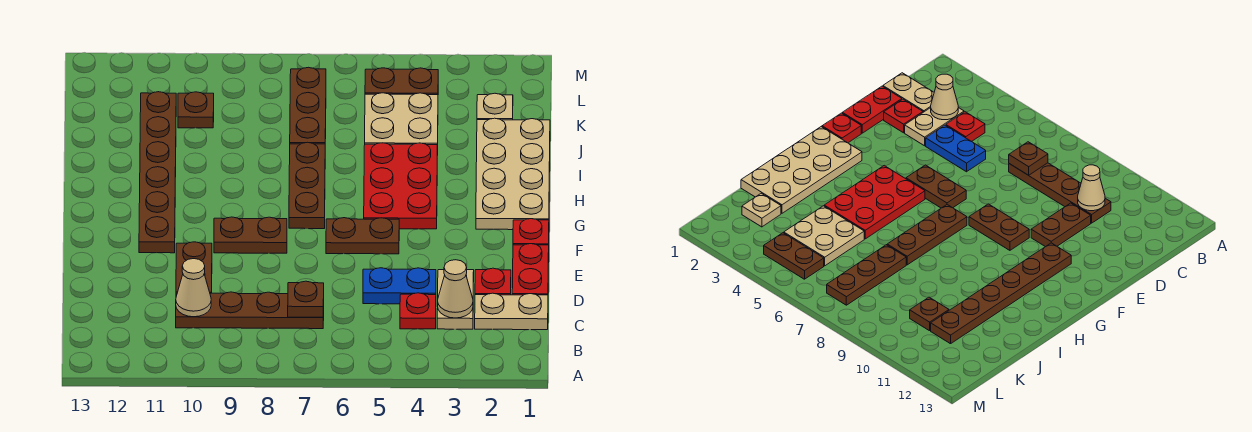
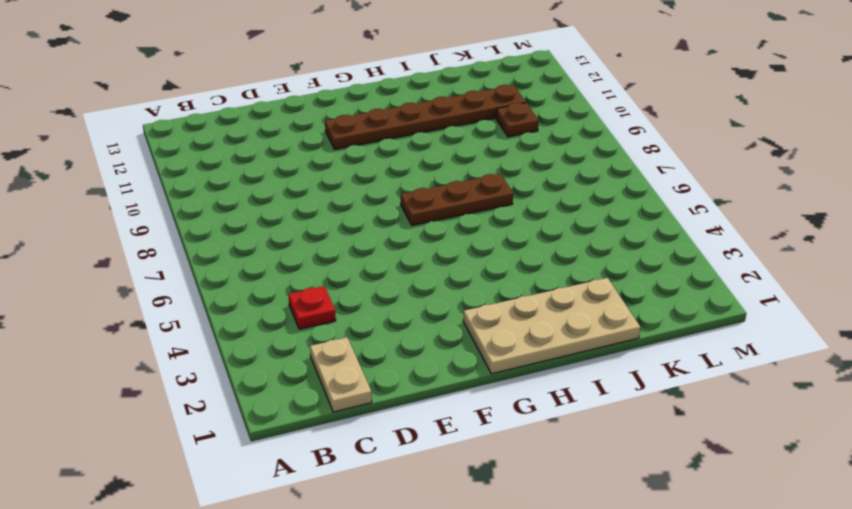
none -> tan plate C3:D3 level 1
none -> brown plate C7:C10 level 1
none -> red plate D1:E1 level 1

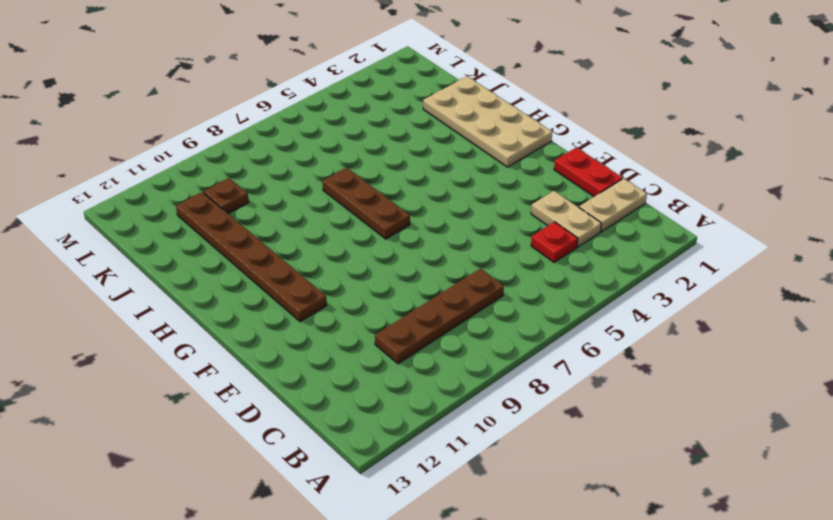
none -> red plate D2 level 1
none -> blue plate D4:D5 level 1
none -> brown plate D10:E10 level 1

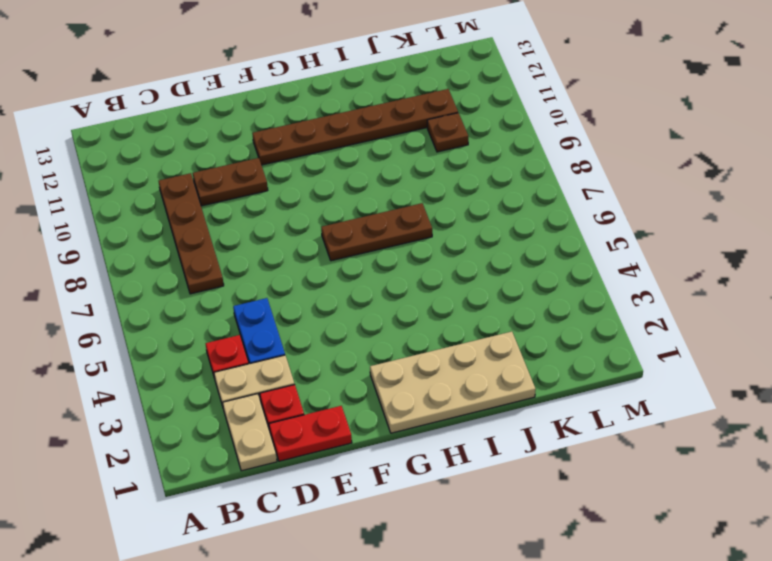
none -> red plate F1 level 1
none -> brown plate F5:F6 level 1
none -> brown plate F8:F9 level 1

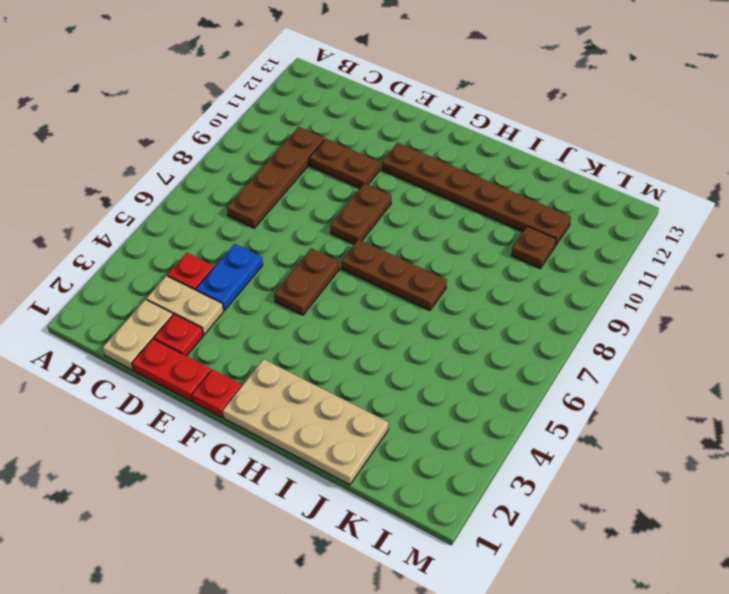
none -> red plate G4:I5 level 1
none -> tan plate J4:K5 level 1
none -> brown plate J7:L7 level 1

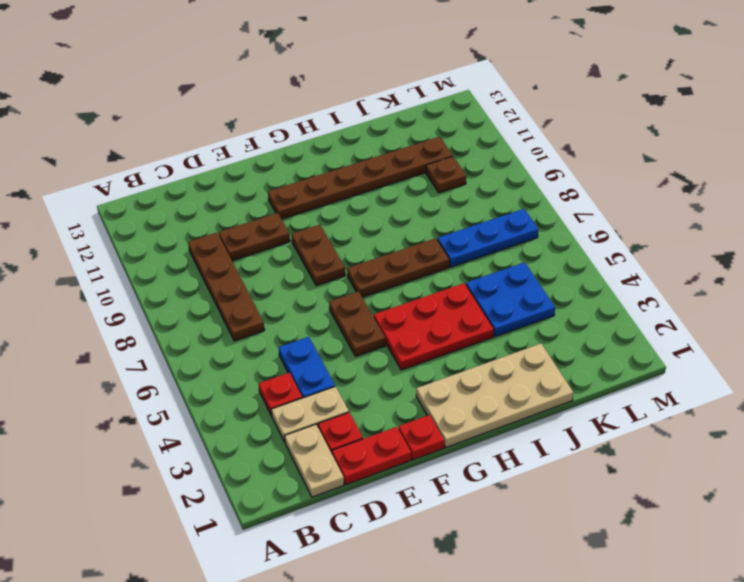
blue plate J4:K5 level 1 -> tan plate J4:K5 level 1
blue plate J7:L7 level 1 -> brown plate J7:L7 level 1
none -> tan plate K2 level 1
none -> brown plate L4:L5 level 1
none -> tan cone C3 level 2

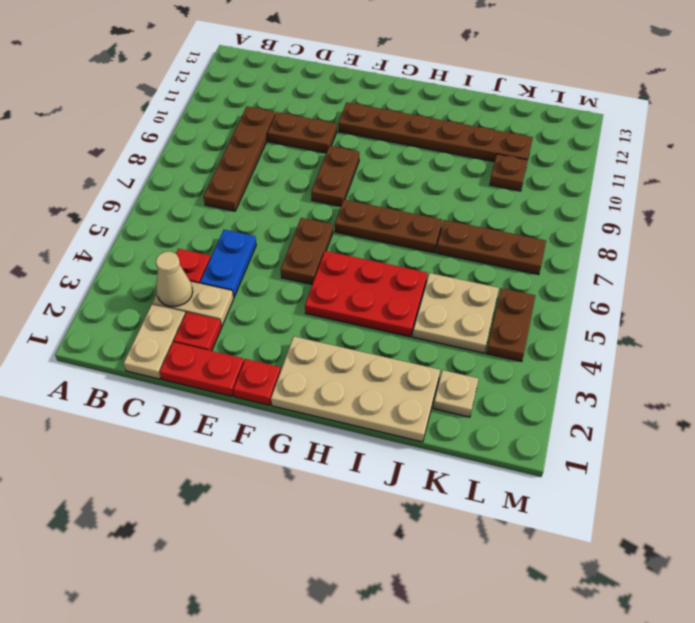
none -> brown plate C7 level 2
none -> tan cone C10 level 2

